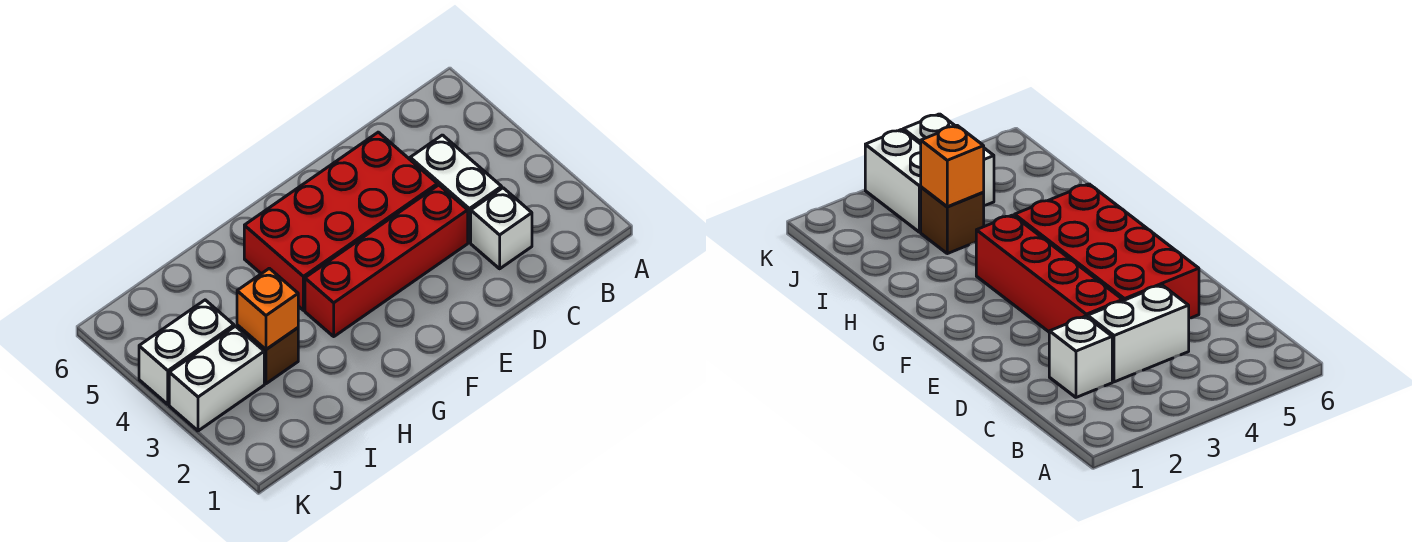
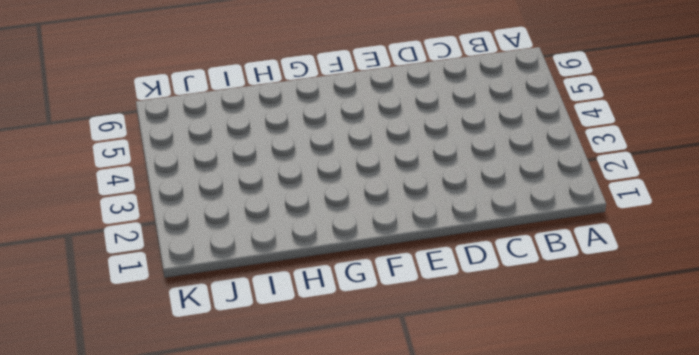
none -> white brick C2 level 1
none -> white brick C3:C4 level 1

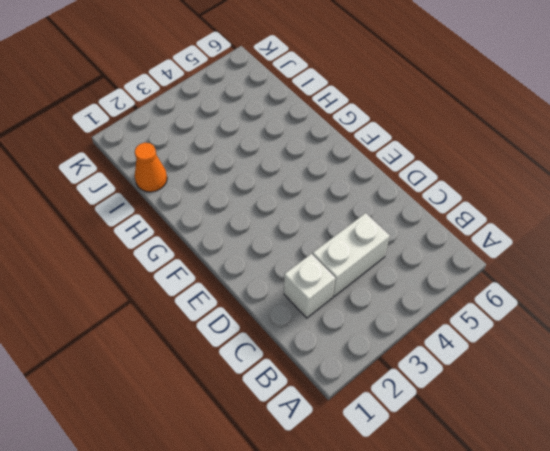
orange cone I1 level 1 -> none
none -> red brick D3:G3 level 1
none -> red brick D4:G5 level 1

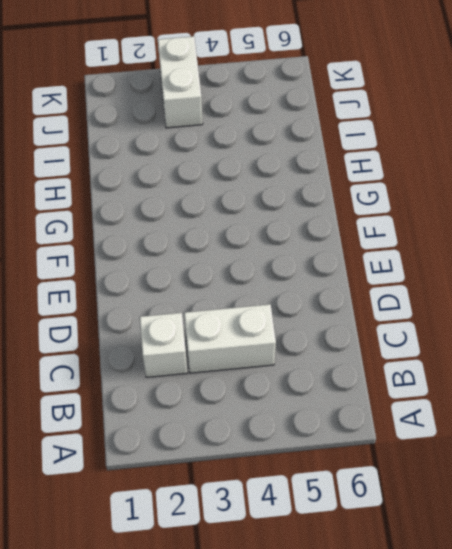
none -> red brick D3:G3 level 1
none -> red brick D4:G5 level 1

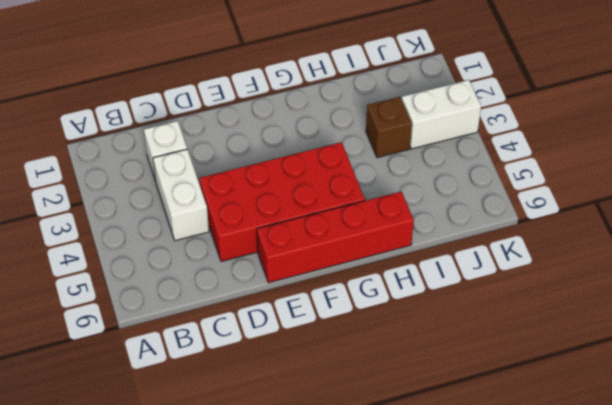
red brick E6:H6 level 1 -> red brick D3:G3 level 1
none -> white brick J4:K4 level 1
none -> orange brick I3 level 2

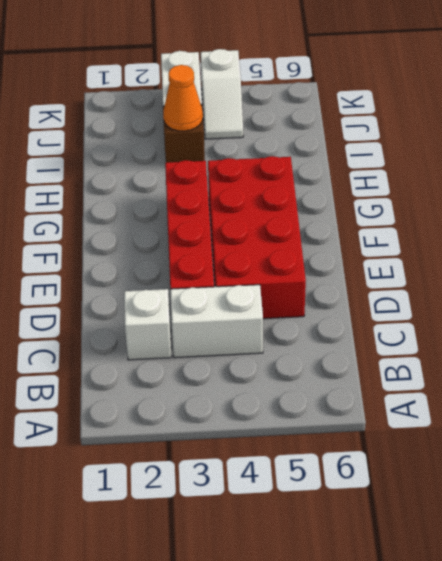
orange cone I3 level 2 -> orange brick I3 level 2
white slope J4:K4 level 1 top K -> white brick J4:K4 level 1

